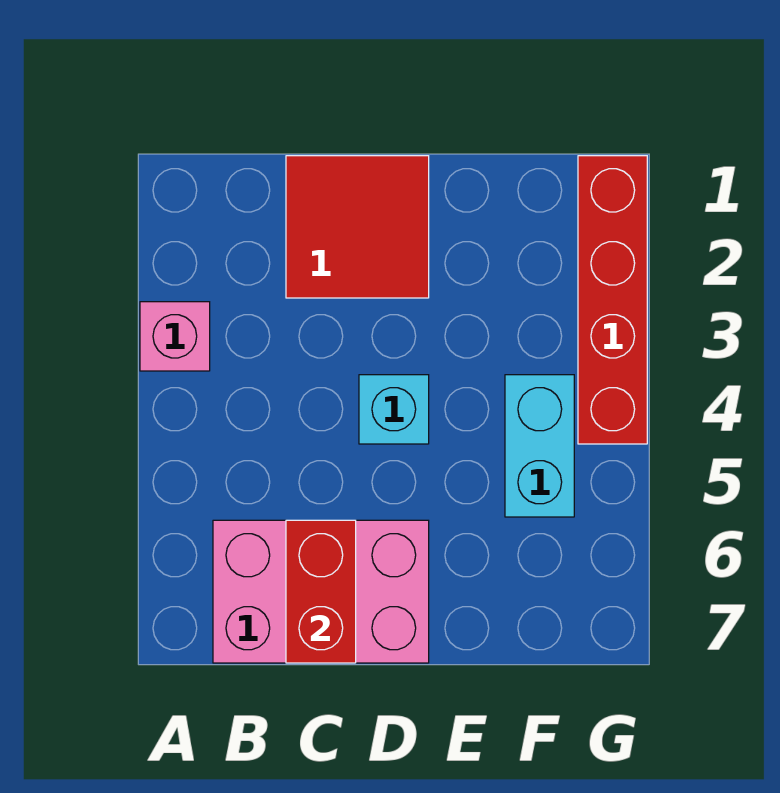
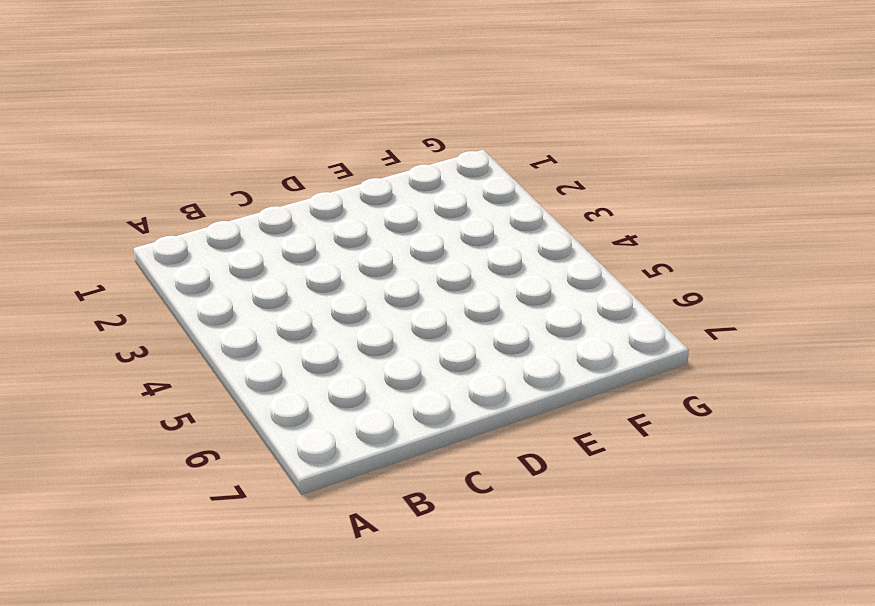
none -> pink brick A3 level 1
none -> pink brick B6:D7 level 1

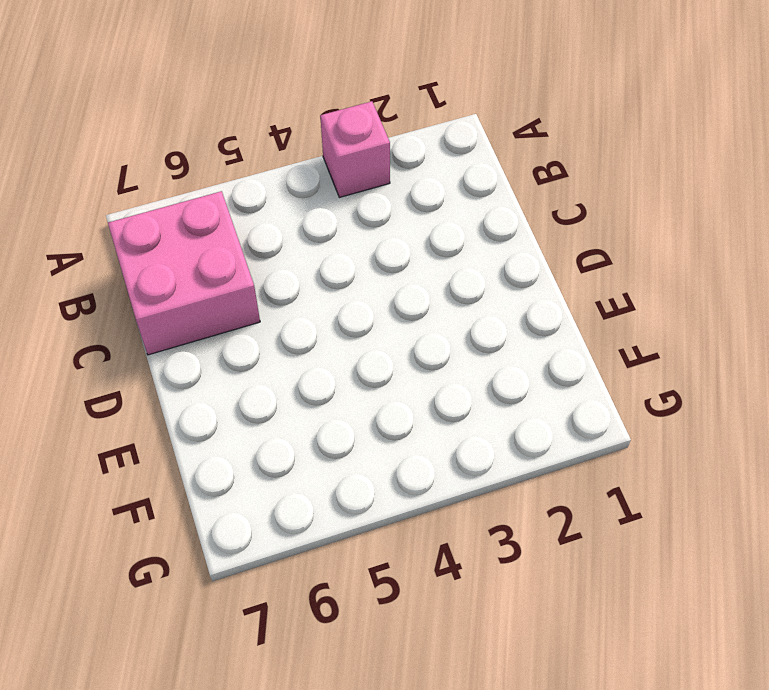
pink brick B6:C7 level 1 -> pink brick B6:D7 level 1
none -> red tile C1:D2 level 1
none -> cyan brick D4 level 1

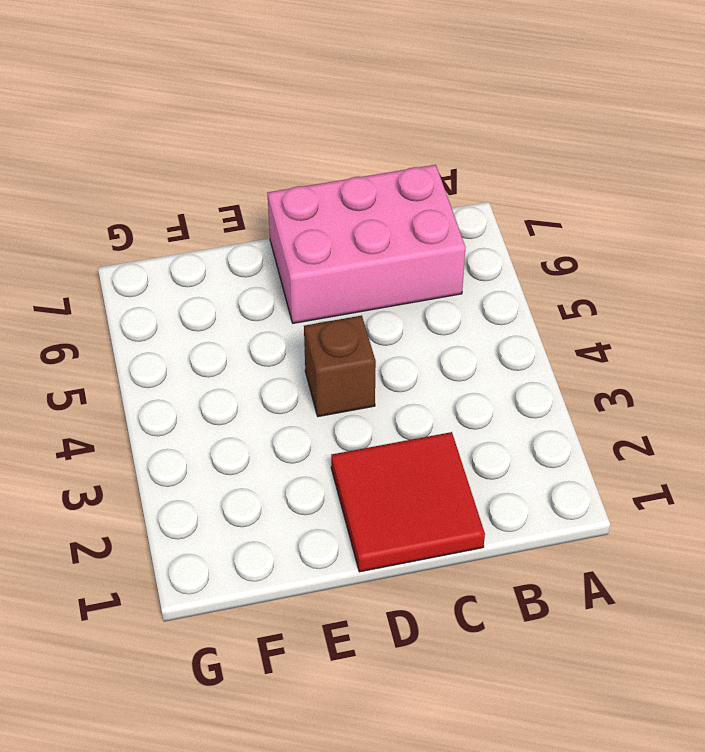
brown brick D4 level 1 -> cyan brick D4 level 1
none -> pink brick A3 level 1
none -> cyan brick F4:F5 level 1

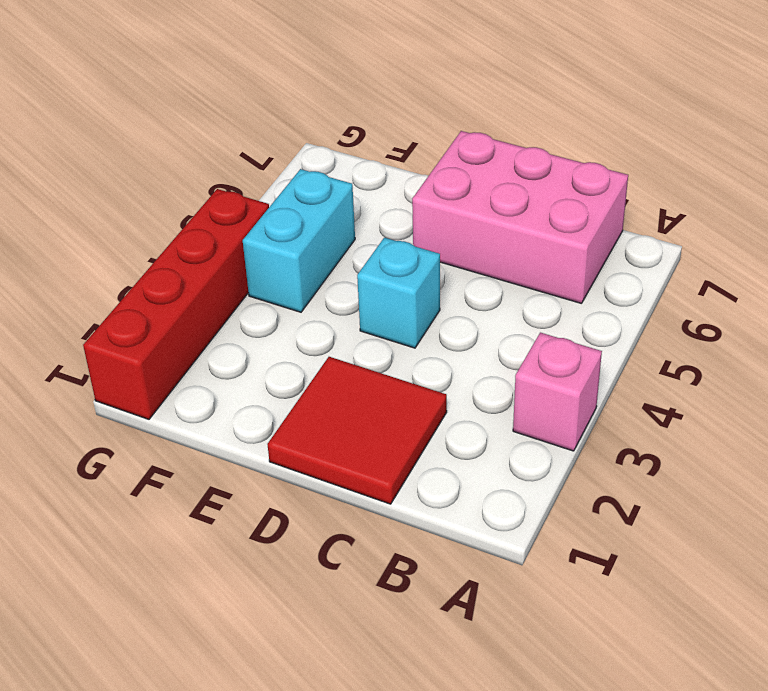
none -> red brick C6:C7 level 2

